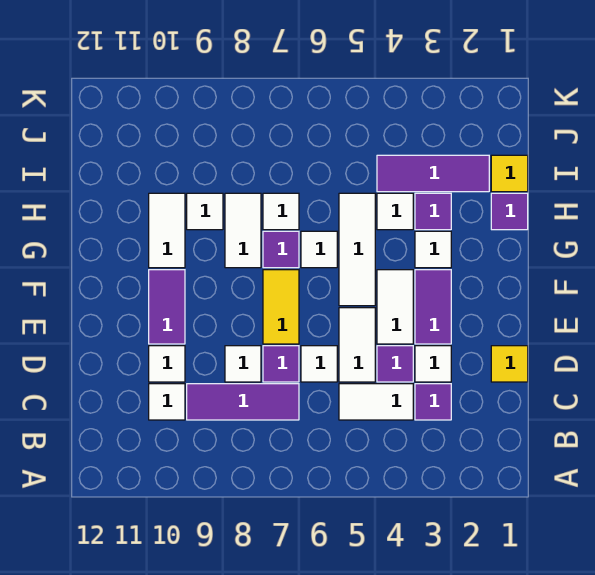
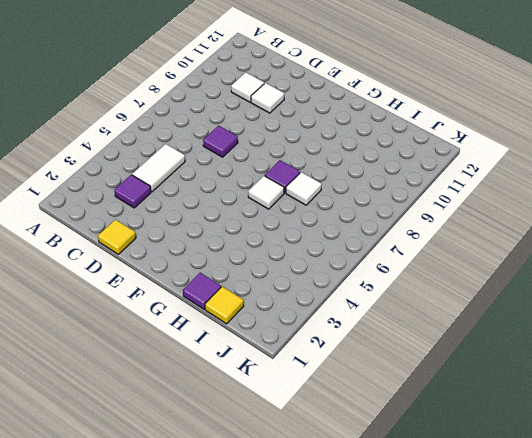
none -> purple tile C7:C9 level 1
none -> white tile D3 level 1
none -> purple tile D4 level 1

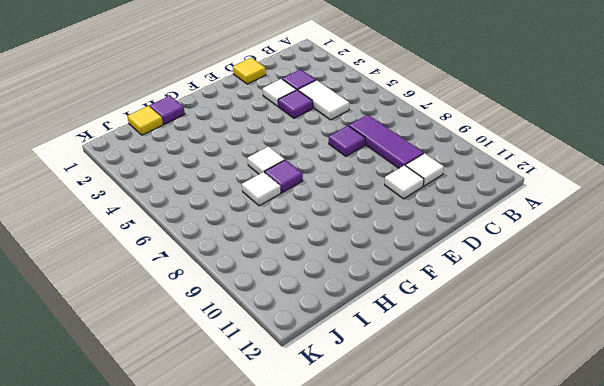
none -> white tile D5:E5 level 1
none -> white tile D6 level 1
none -> white tile D8 level 1

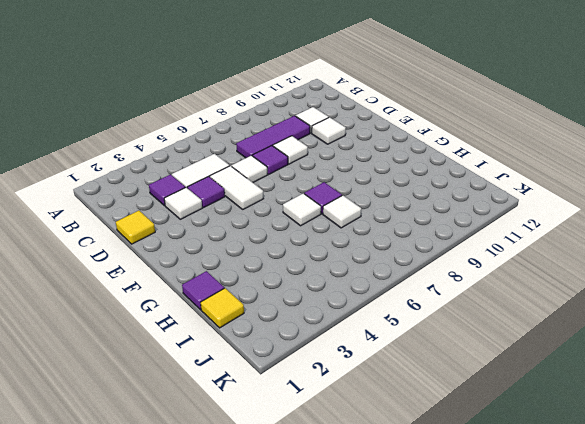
none -> purple tile E3:F3 level 1
none -> white tile E4:F4 level 1
none -> yellow tile E7:F7 level 1

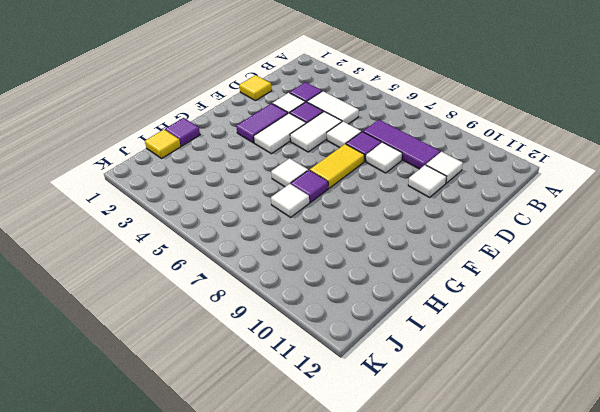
none -> purple tile E10:F10 level 1
none -> white tile F5:H5 level 1
none -> white tile G3 level 1

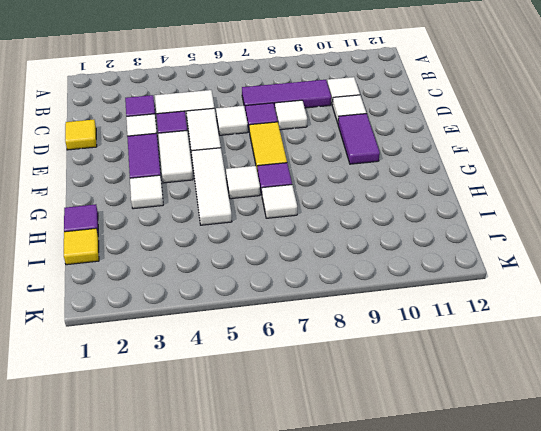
none -> white tile G8:H8 level 1
none -> white tile G10:H10 level 1
none -> purple tile H3 level 1

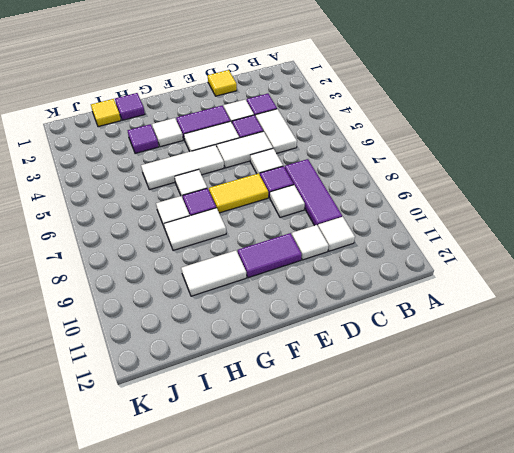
none -> white tile H4 level 1
none -> white tile H9 level 1
none -> purple tile I2:I4 level 1

